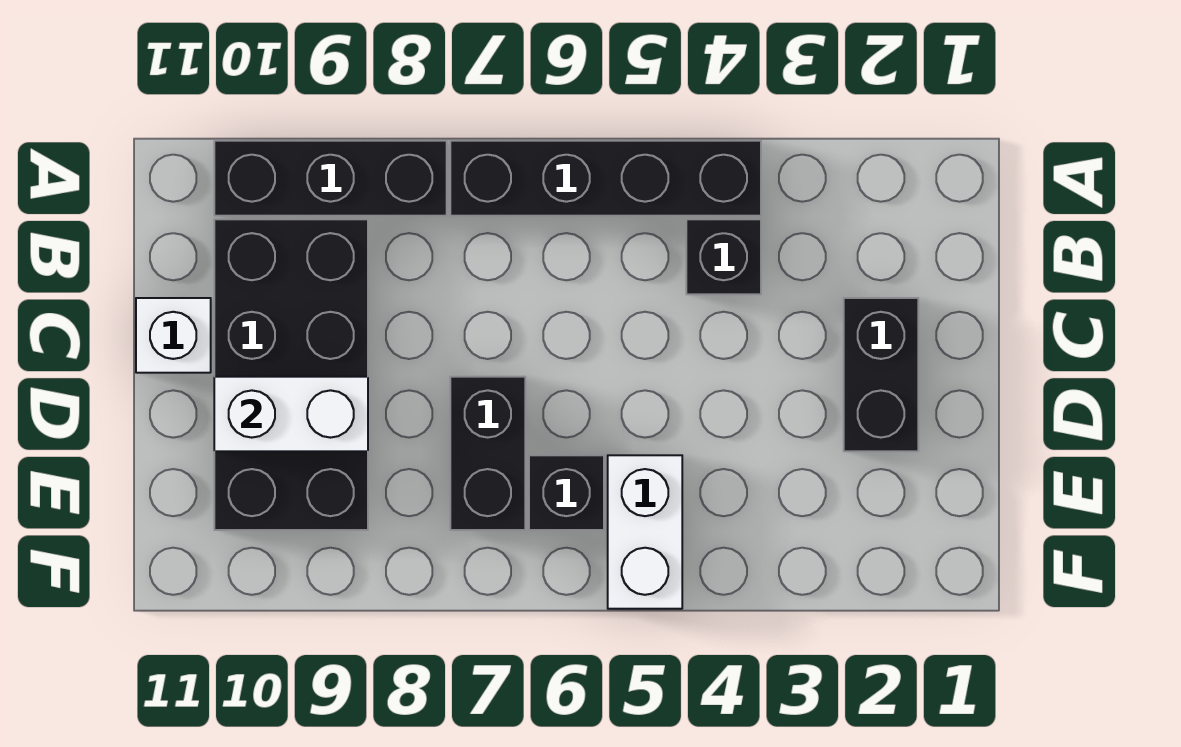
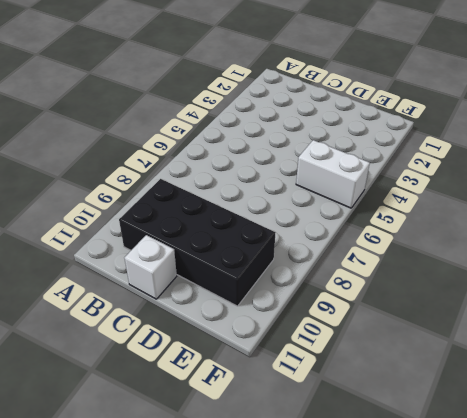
none -> black brick A4:A7 level 1
none -> black brick A8:A10 level 1

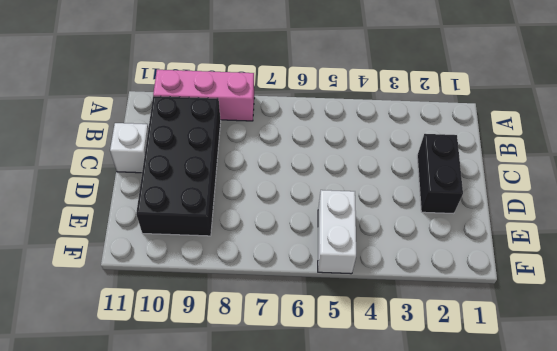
pink brick A8:A10 level 1 -> black brick A8:A10 level 1
none -> black brick A4:A7 level 1
none -> black brick B4 level 1

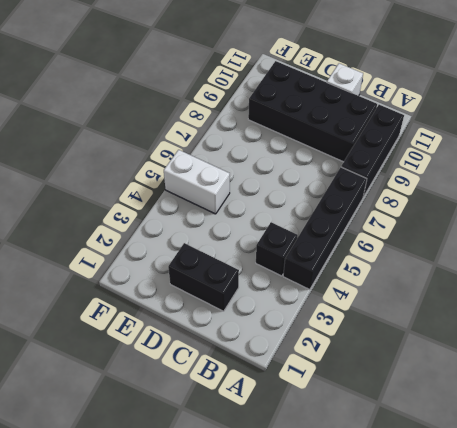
none -> black brick D7:E7 level 1
none -> black brick E6 level 1

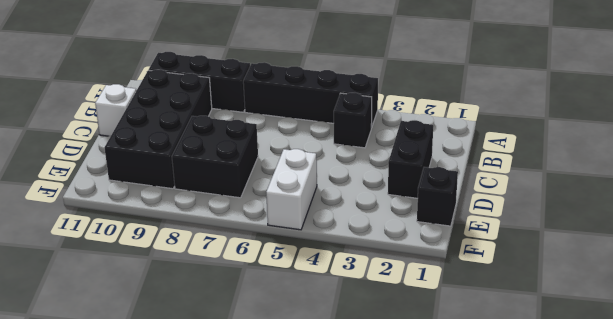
black brick D7:E8 level 1 -> black brick D7:E7 level 1
black brick E1 level 1 -> black brick E6 level 1
none -> white brick D9:D10 level 2

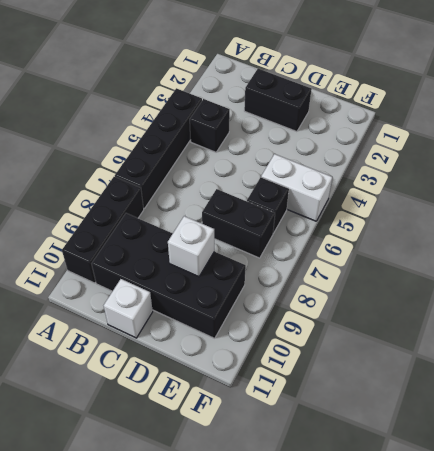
white brick D9 level 2 -> white brick D9:D10 level 2

